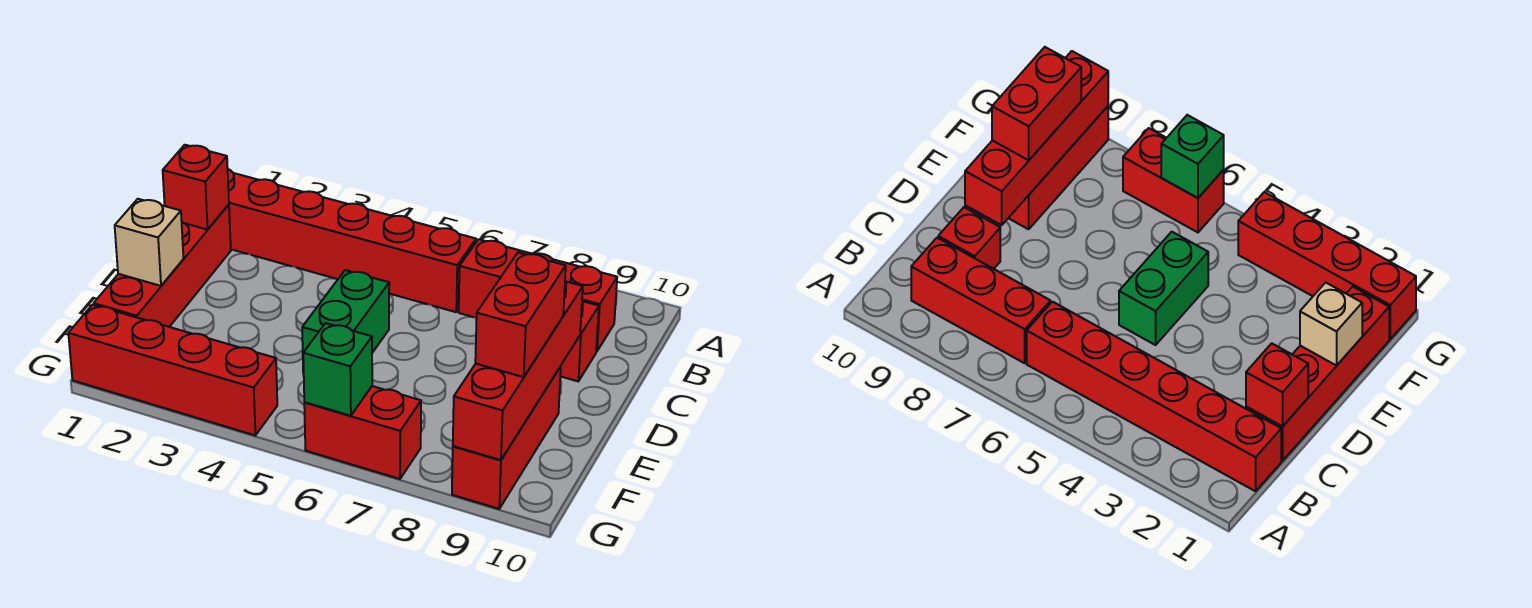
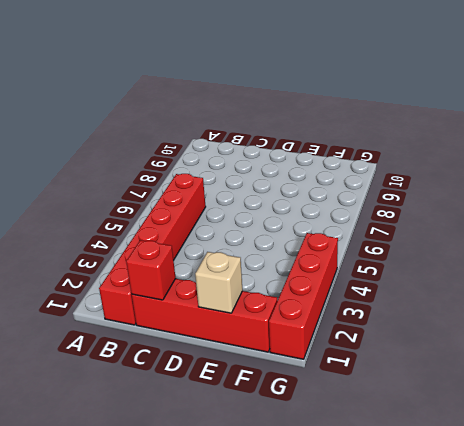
none -> red brick B7:B9 level 1
none -> red brick C9 level 1
none -> green brick D5:E5 level 1

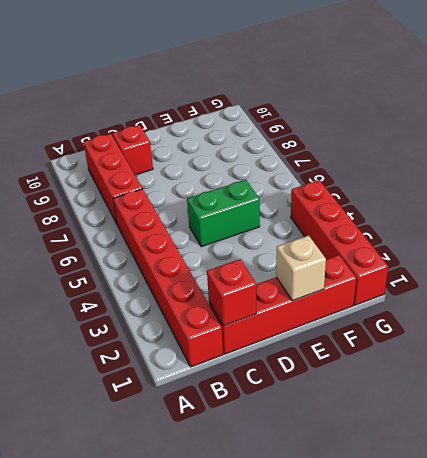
none -> red brick E9:G9 level 1
none -> red brick G6:G7 level 1
none -> red brick D9:G9 level 2

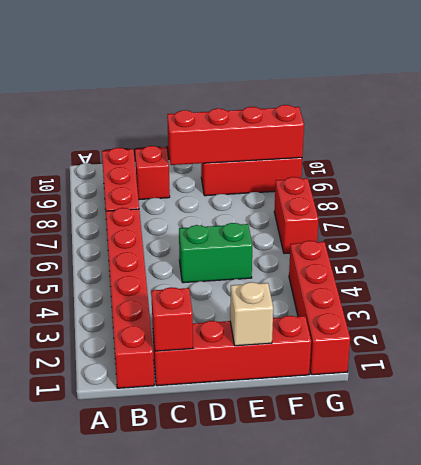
none -> green brick G6 level 2
none -> red brick E9:F9 level 3

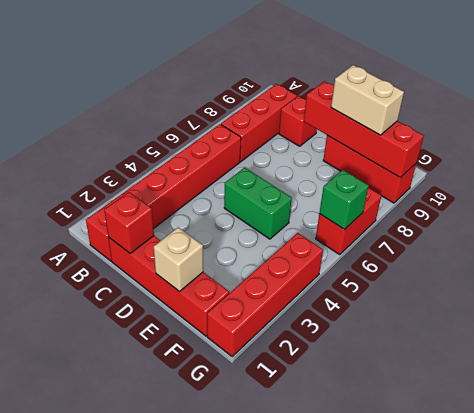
tan brick E9:F9 level 3 -> red brick E9:F9 level 3

